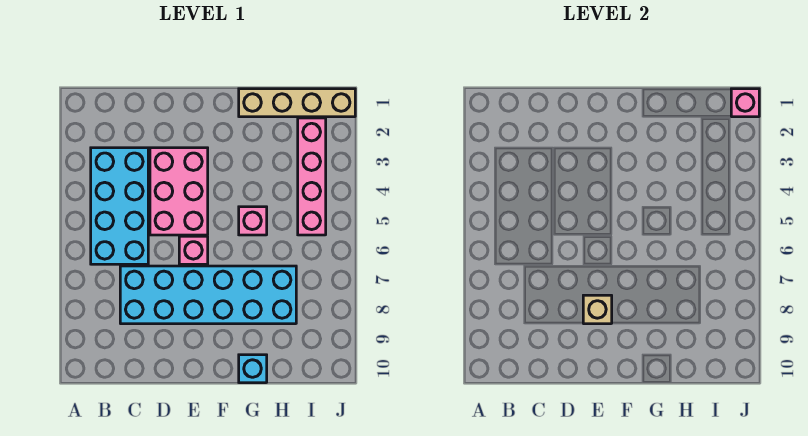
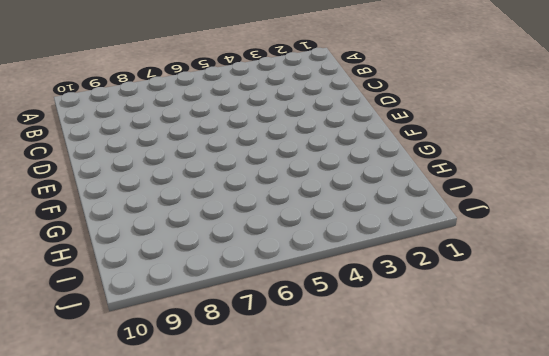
none -> cyan brick B3:C6 level 1
none -> cyan brick C7:H8 level 1

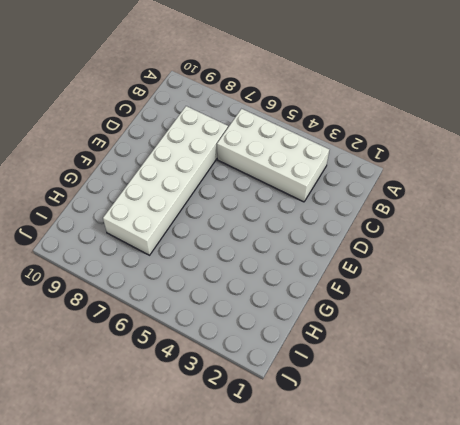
white brick B3:C6 level 1 -> cyan brick B3:C6 level 1
white brick C7:H8 level 1 -> cyan brick C7:H8 level 1
none -> pink brick D3:E5 level 1
none -> pink brick E6 level 1

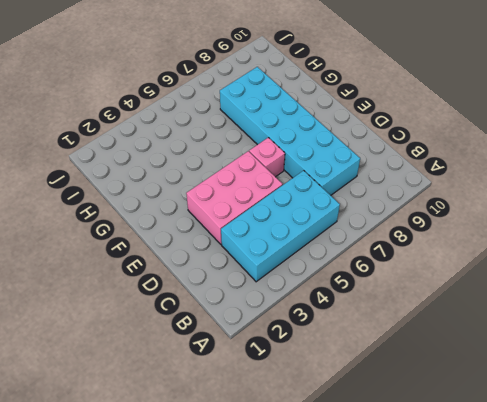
none -> tan brick G1:J1 level 1
none -> pink brick G5 level 1

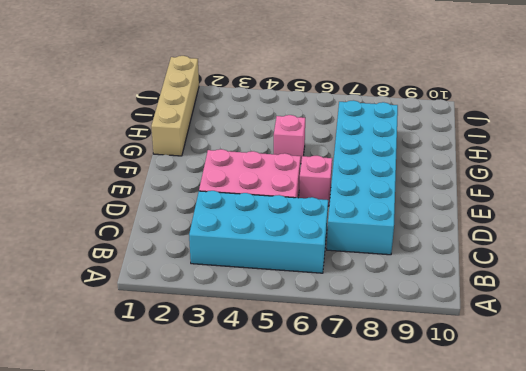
none -> cyan brick G10 level 1
none -> pink brick I2:I5 level 1

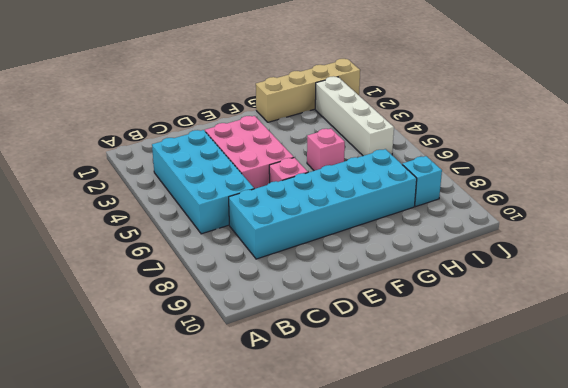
white brick I2:I5 level 1 -> pink brick I2:I5 level 1
cyan brick I8 level 1 -> cyan brick G10 level 1
none -> tan brick E8 level 2
none -> pink brick J1 level 2

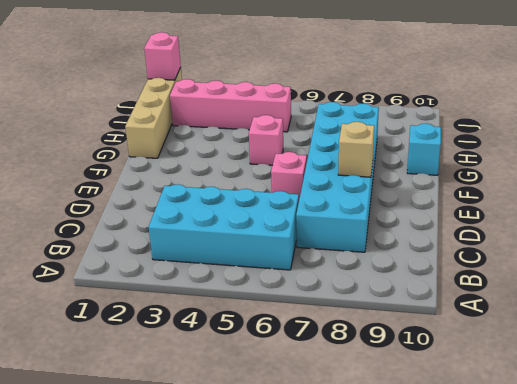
none -> pink brick D3:E5 level 1

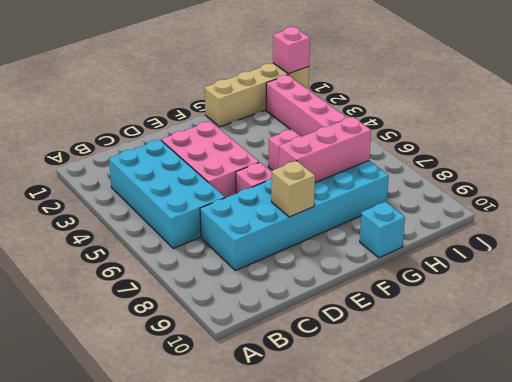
pink brick F7:H7 level 2 -> none

